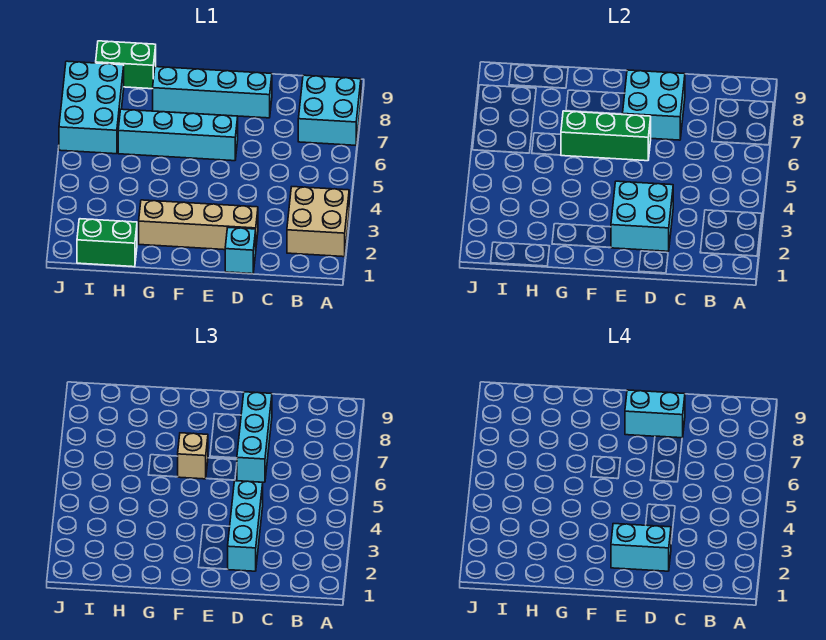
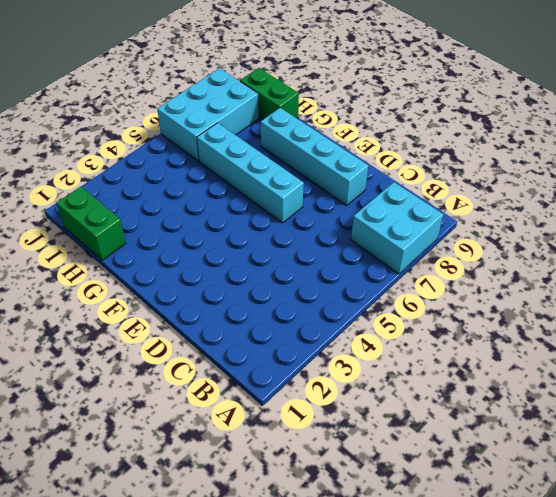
none -> tan brick A2:B3 level 1
none -> cyan brick D1 level 1
none -> tan brick D2:G2 level 1

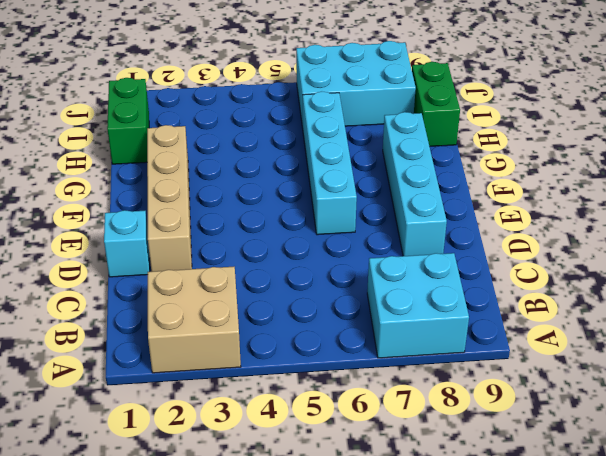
none -> cyan brick D2:E3 level 2
none -> cyan brick D7:E8 level 2
none -> green brick E6:G6 level 2

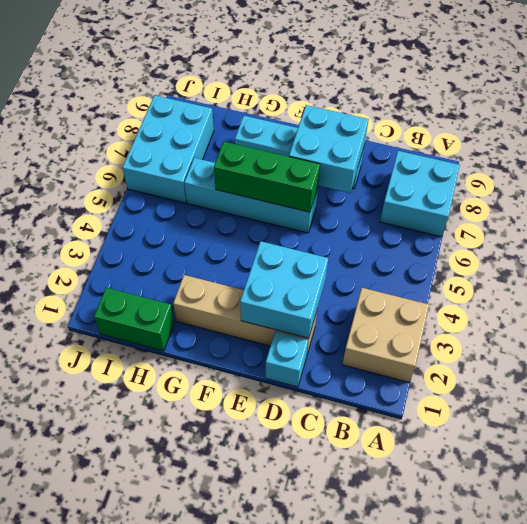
none -> green brick H9:I9 level 1
none -> cyan brick D2:D4 level 3
none -> cyan brick D6:D8 level 3

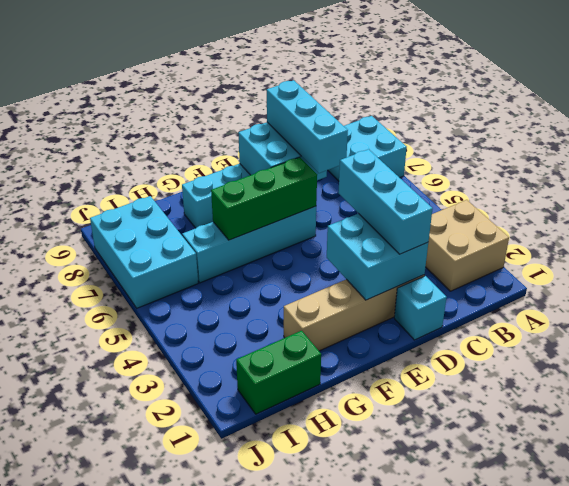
none -> green brick H9:I9 level 1
none -> tan brick F6 level 3
none -> cyan brick D2:E2 level 4

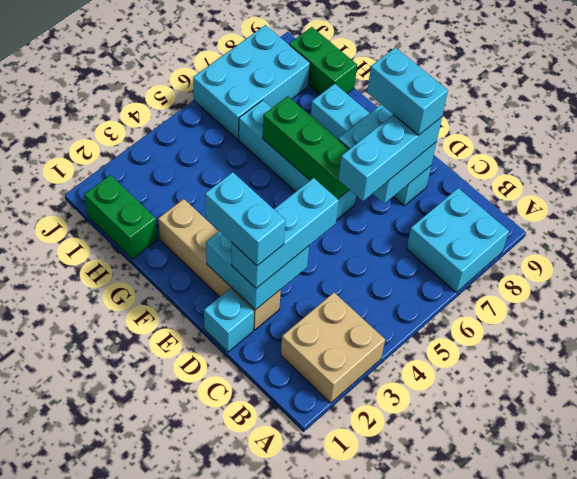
none -> tan brick F6 level 3

